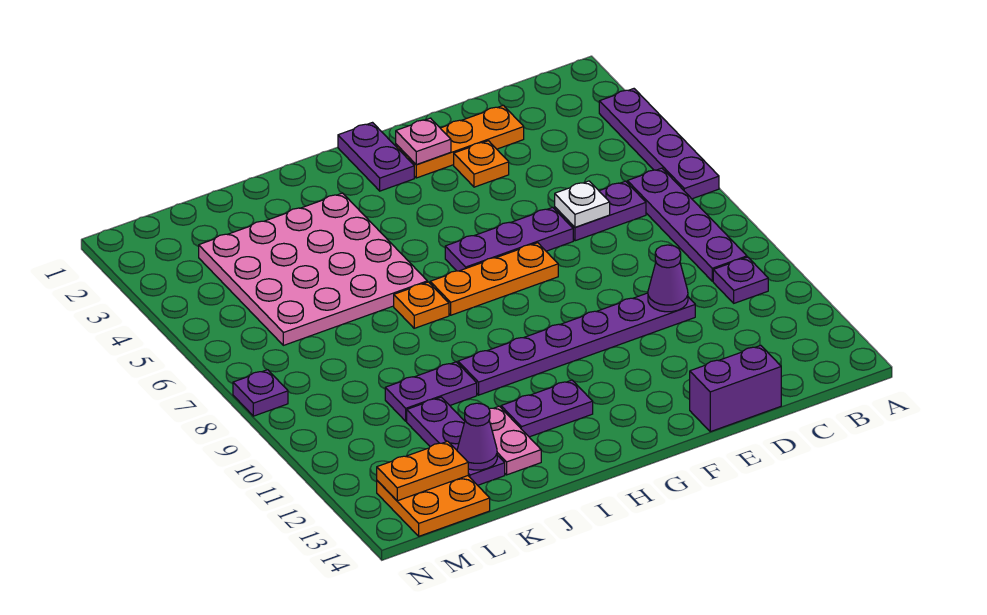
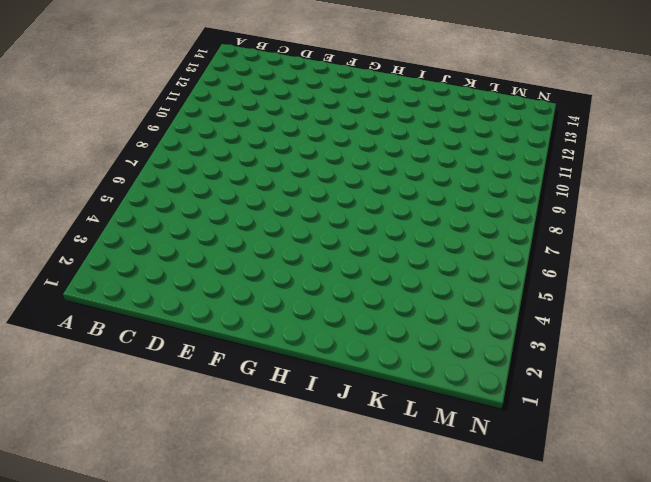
none -> purple plate A3:A6 level 1
none -> purple plate B6:B9 level 1
none -> purple plate B10 level 1

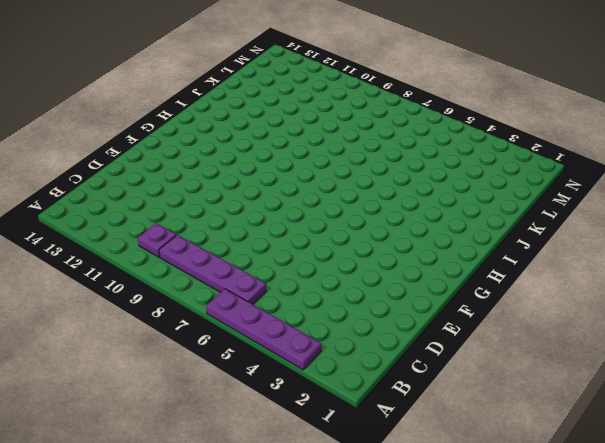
none -> purple plate C6:D6 level 1
none -> orange plate D2:F2 level 1
none -> purple plate D10:I10 level 1

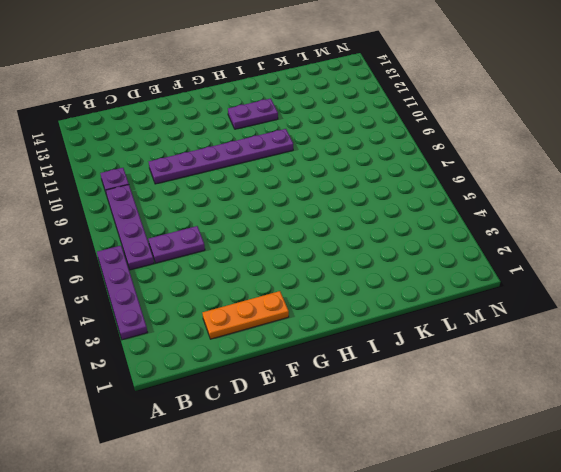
none -> purple brick D14:E14 level 1
none -> orange plate E3 level 1
none -> purple plate E6:G6 level 1

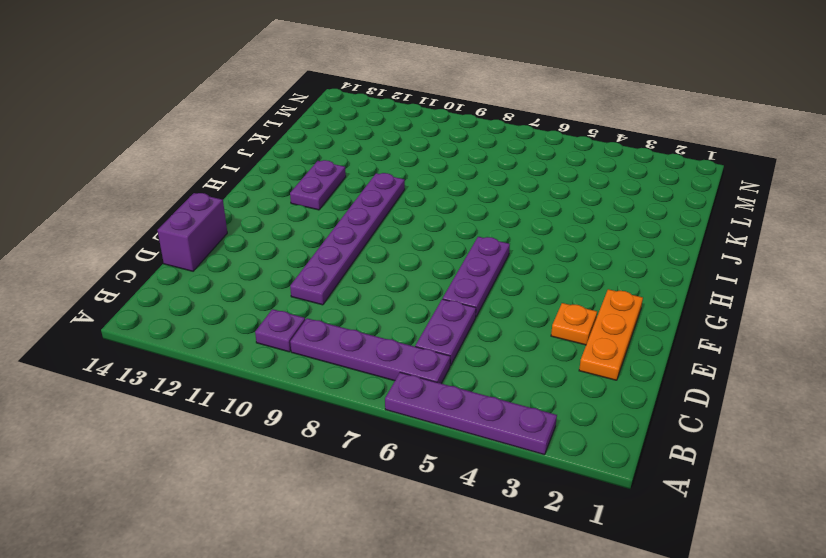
none -> orange plate F7:H7 level 1
none -> purple plate G1:G2 level 1
none -> pink plate I3:L6 level 1

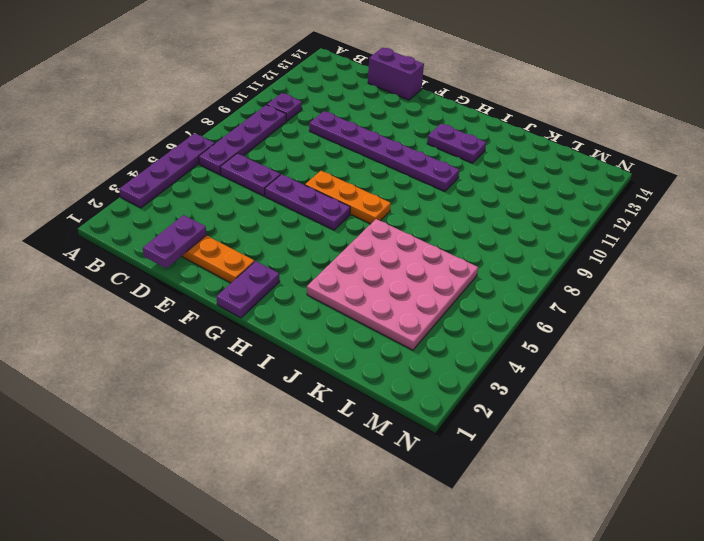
purple plate D1:D2 level 2 -> purple plate J10:K10 level 1
none -> orange plate E3 level 1
none -> orange plate I7 level 1
none -> pink plate J12:J13 level 1

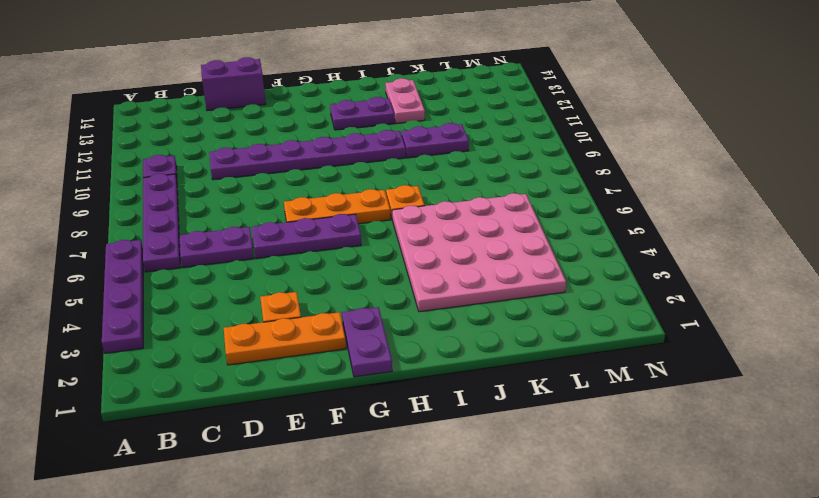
none -> purple plate K11:K13 level 1
none -> orange plate L13:M14 level 1
none -> purple plate N8 level 1

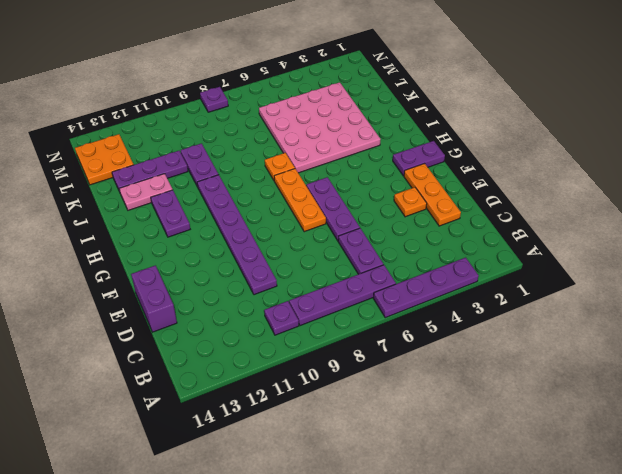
none -> white plate D6 level 2
none -> purple cone D10 level 2
none -> pink plate F2 level 2

